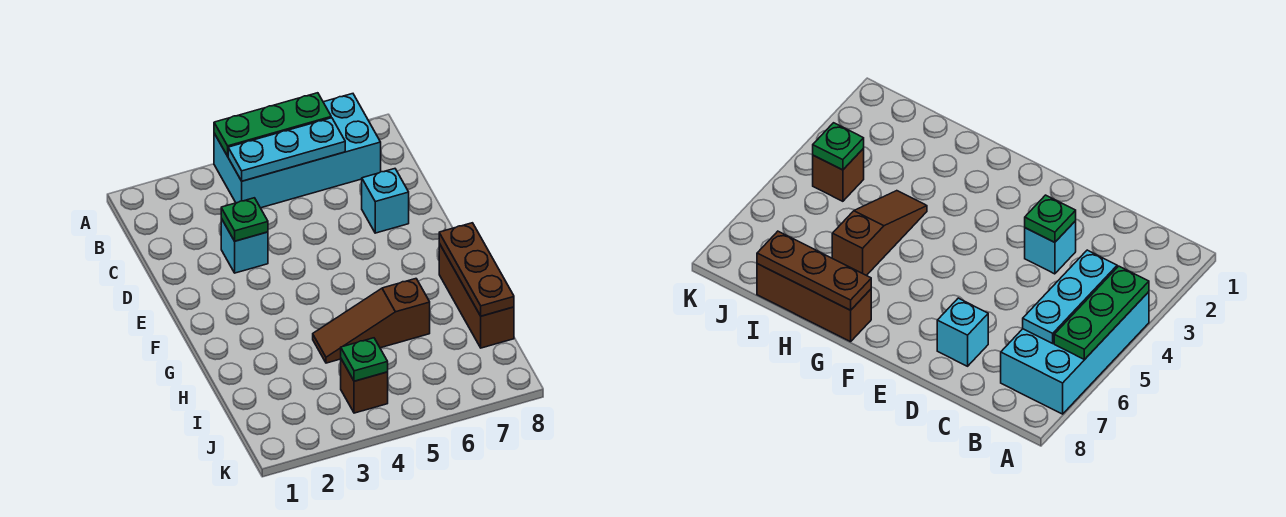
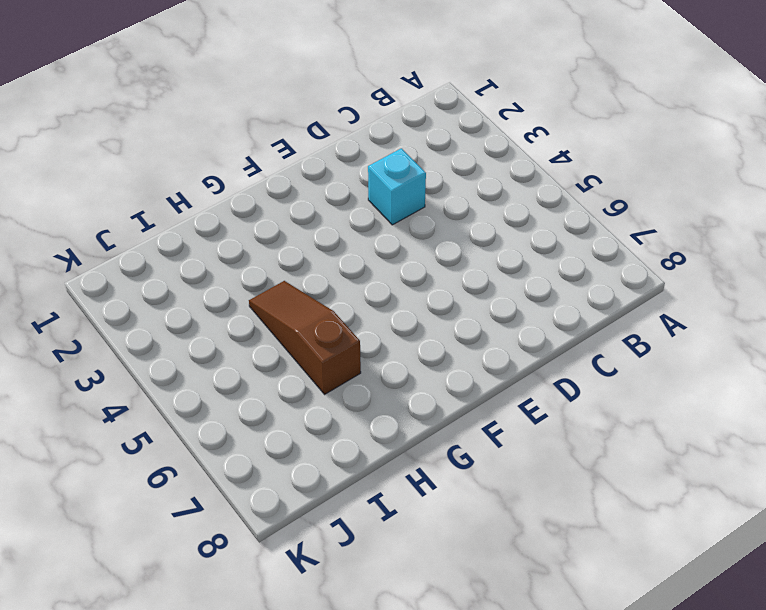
none -> cyan brick A4:B7 level 1
none -> cyan brick D7 level 1

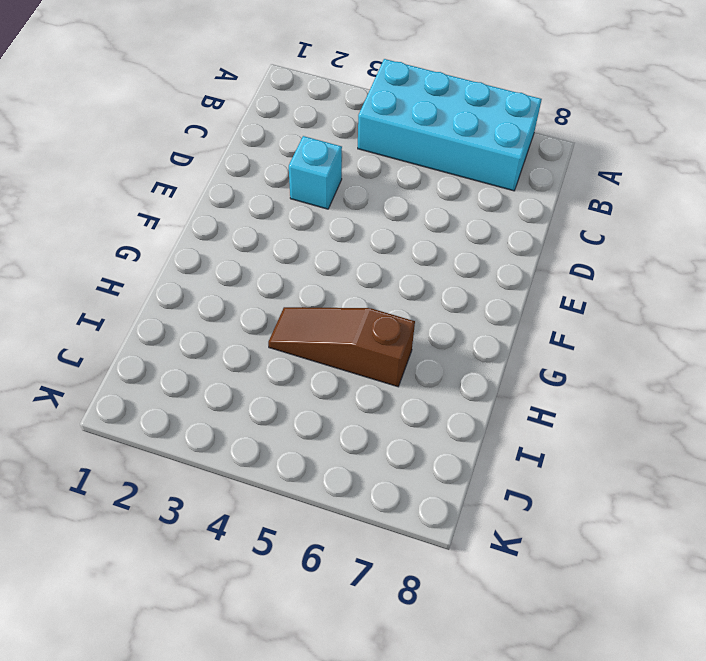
none -> cyan brick D7 level 1
none -> brown brick G8:I8 level 1

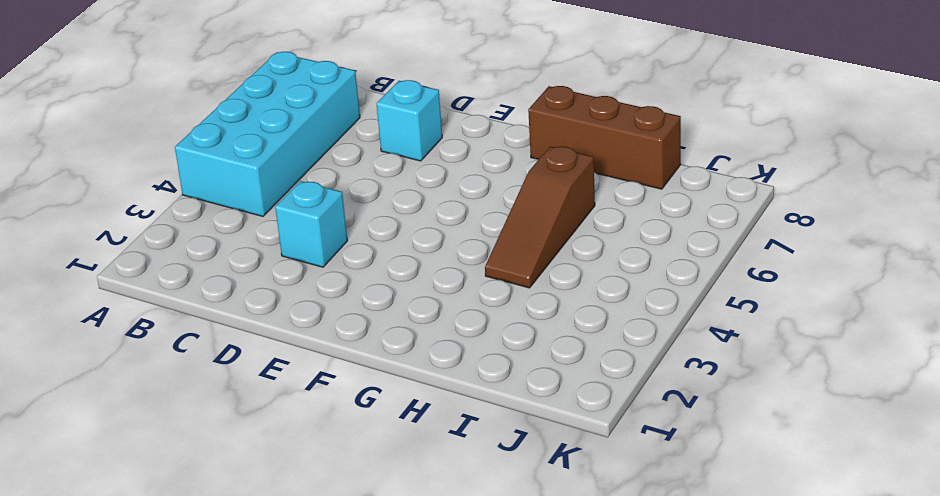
none -> brown brick J4 level 1
none -> green plate A4:A6 level 2

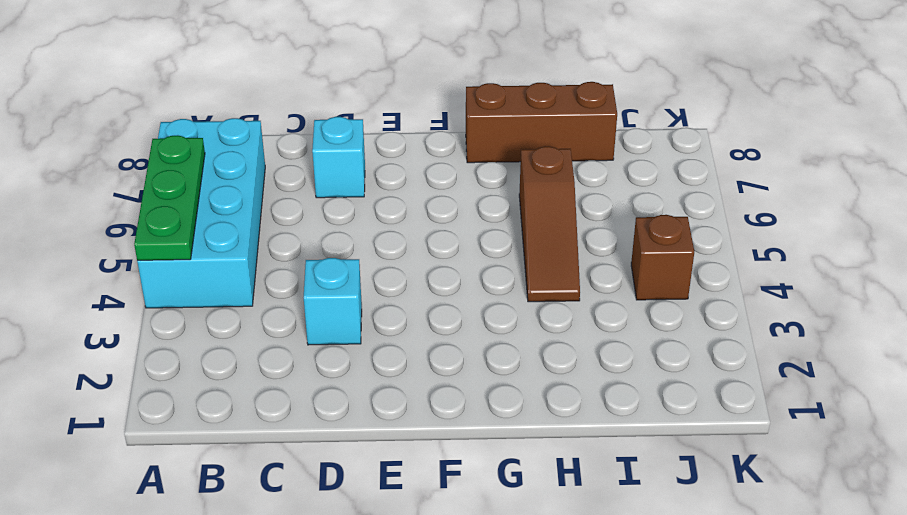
none -> cyan plate B4:B6 level 2
none -> green plate D3 level 2

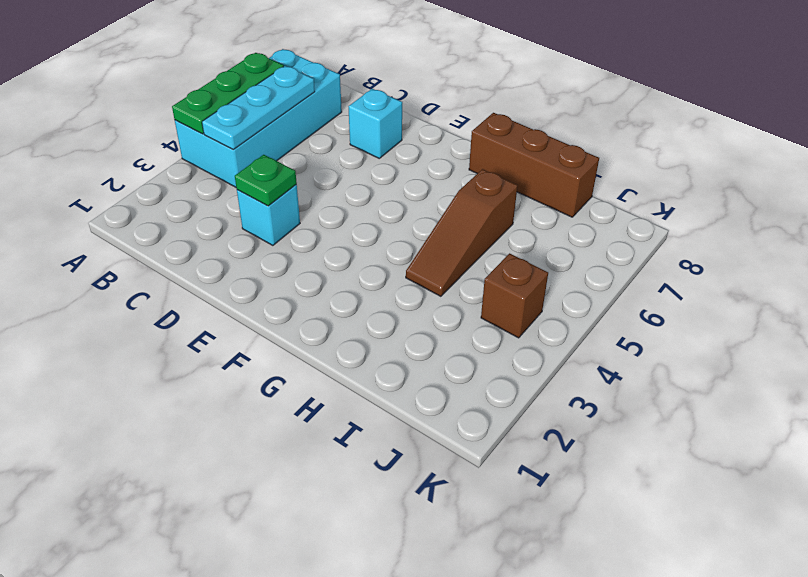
none -> brown plate G8:I8 level 2
none -> green plate J4 level 2

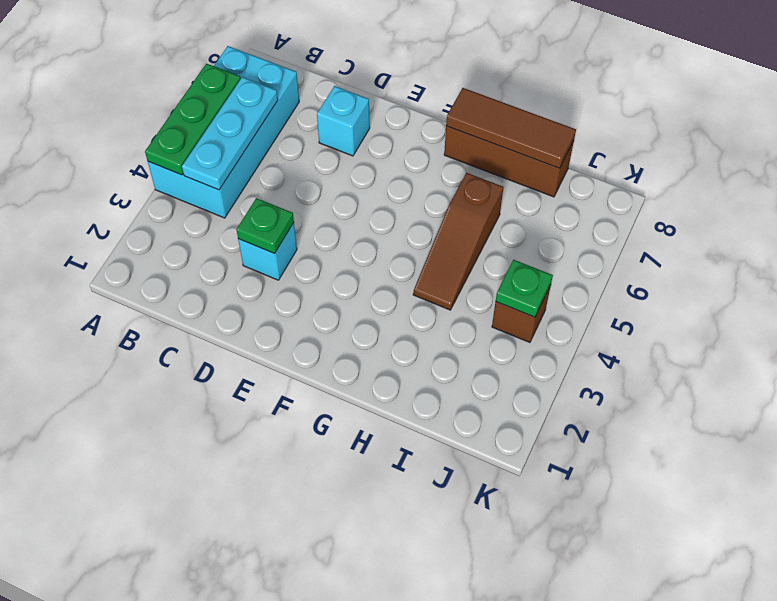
brown tile G8:I8 level 2 -> brown plate G8:I8 level 2

